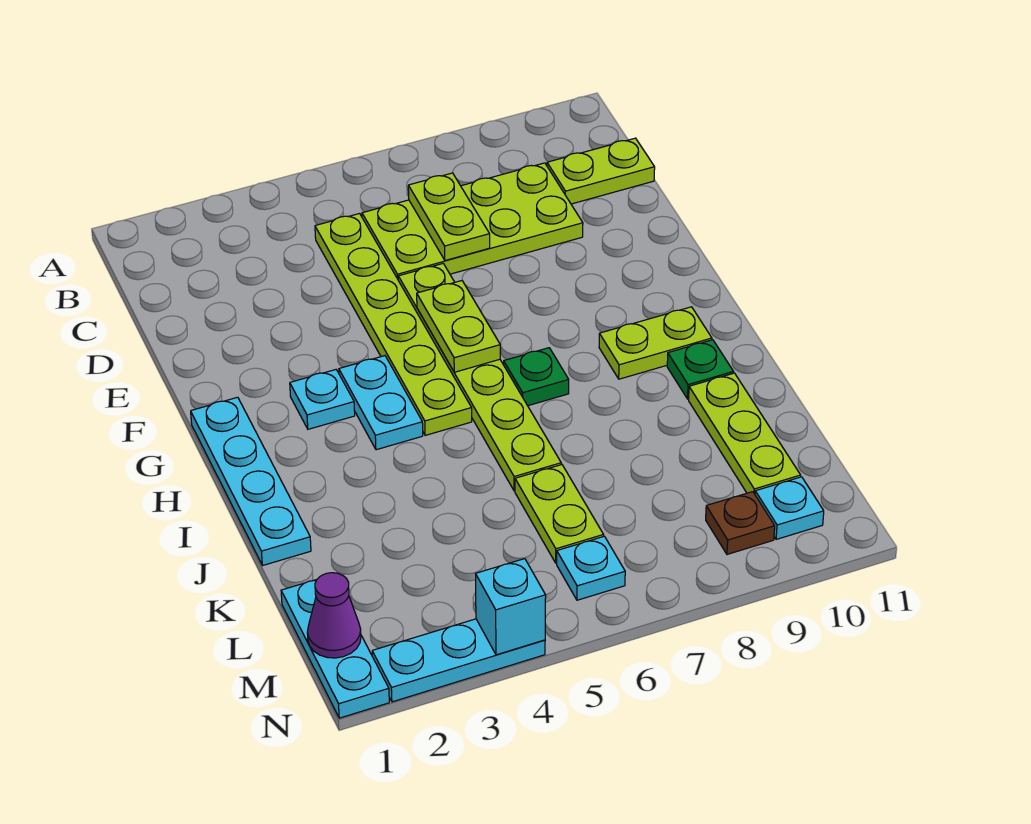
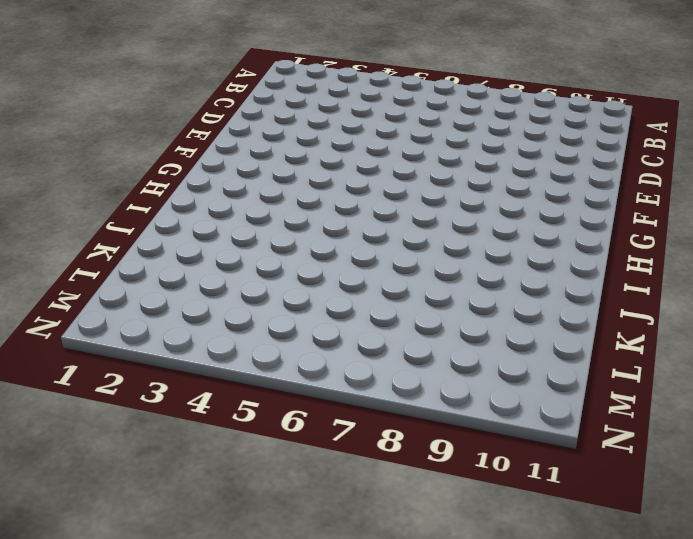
none -> lime plate C5:H5 level 1
none -> lime plate C6:D9 level 1
none -> lime plate C10:C11 level 1

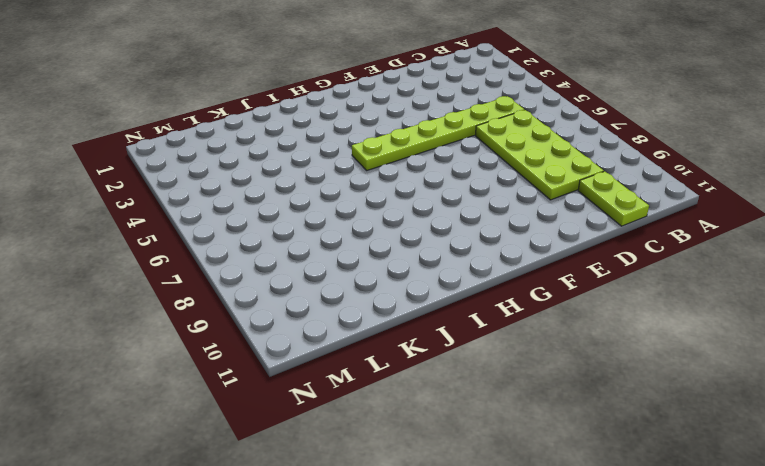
none -> lime plate E6:J6 level 1
none -> cyan plate G1:J1 level 1
none -> cyan plate G3 level 1

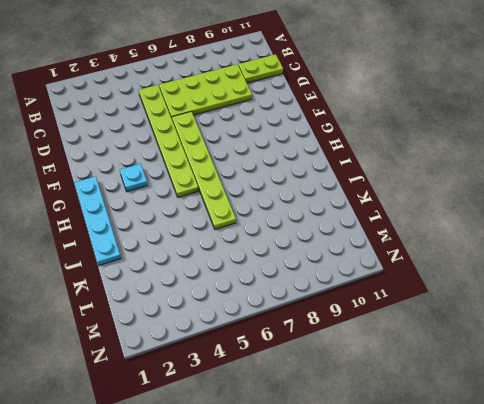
none -> cyan plate G4:H4 level 1
none -> green plate H7 level 1
none -> lime plate H9:H10 level 1

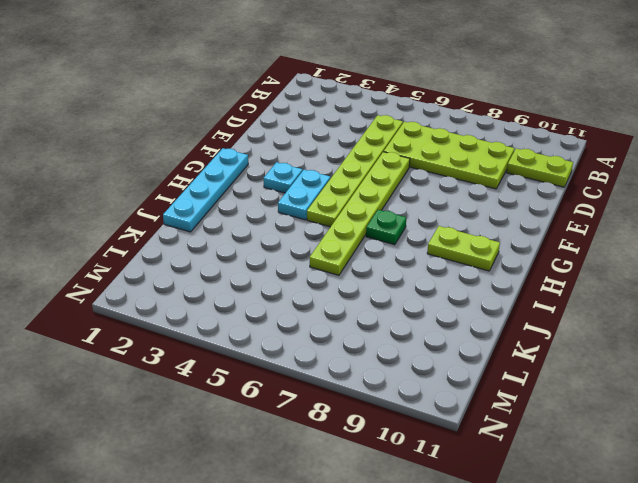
none -> green plate I10 level 1
none -> lime plate J10:L10 level 1
none -> lime plate K6:L6 level 1

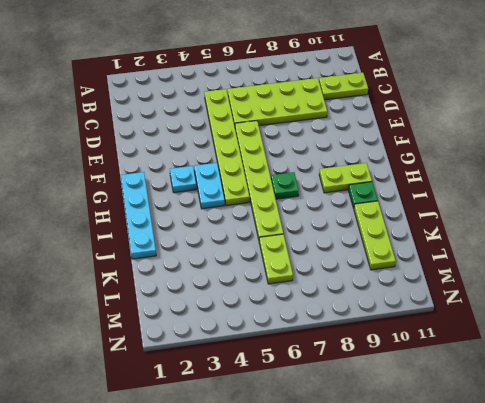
none -> cyan plate L1:N1 level 1
none -> cyan plate M6 level 1
none -> brown plate M9 level 1

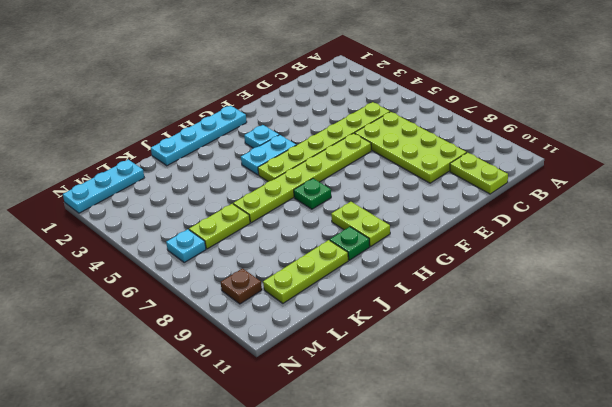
none -> cyan plate M10 level 1
none -> cyan plate N2:N4 level 1
none -> lime plate C7:D7 level 2

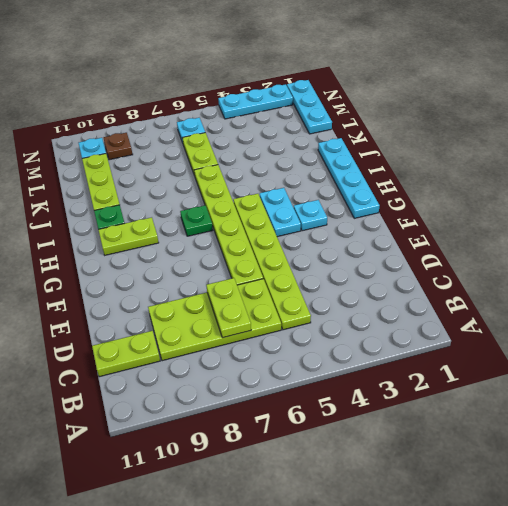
none -> lime plate F6:G6 level 2
none -> purple cone M1 level 2
none -> cyan brick N4 level 2

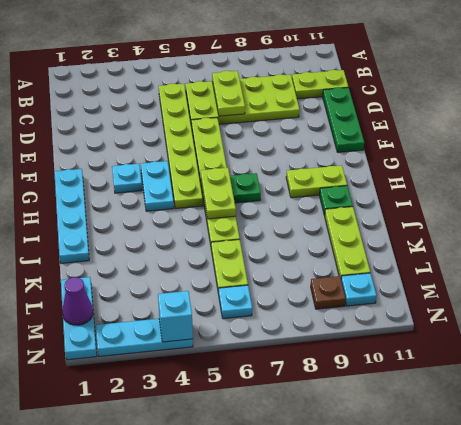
green plate D11:F11 level 1 -> none
lime plate H6:I6 level 2 -> lime plate F6:G6 level 2

